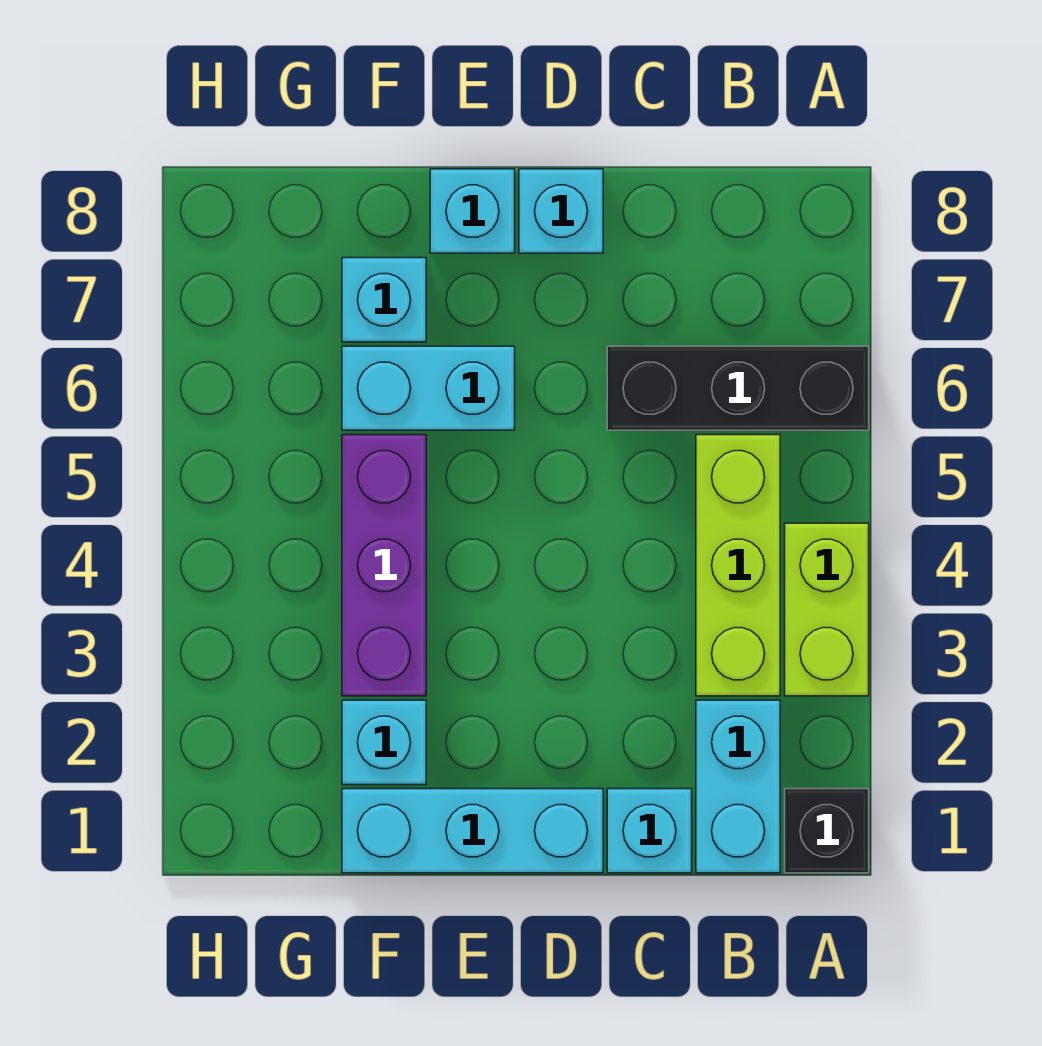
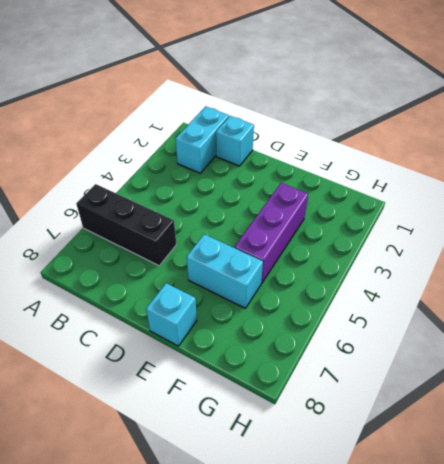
none -> black brick A1 level 1
none -> lime brick A3:A4 level 1
none -> lime brick B3:B5 level 1

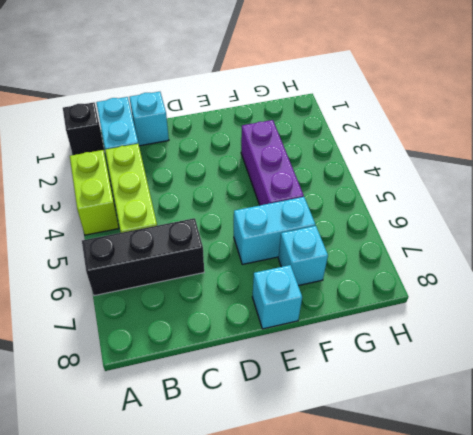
none -> cyan brick D1:F1 level 1
none -> cyan brick D8 level 1
none -> cyan brick F2 level 1

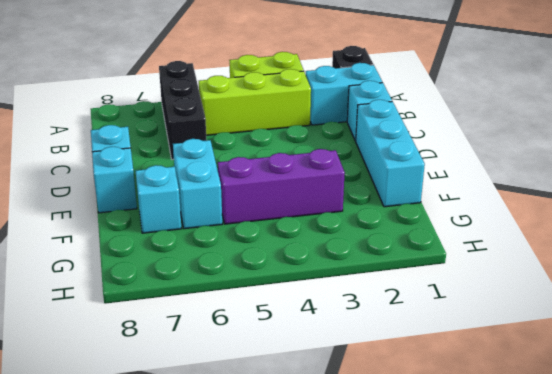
none -> cyan brick F2 level 1

